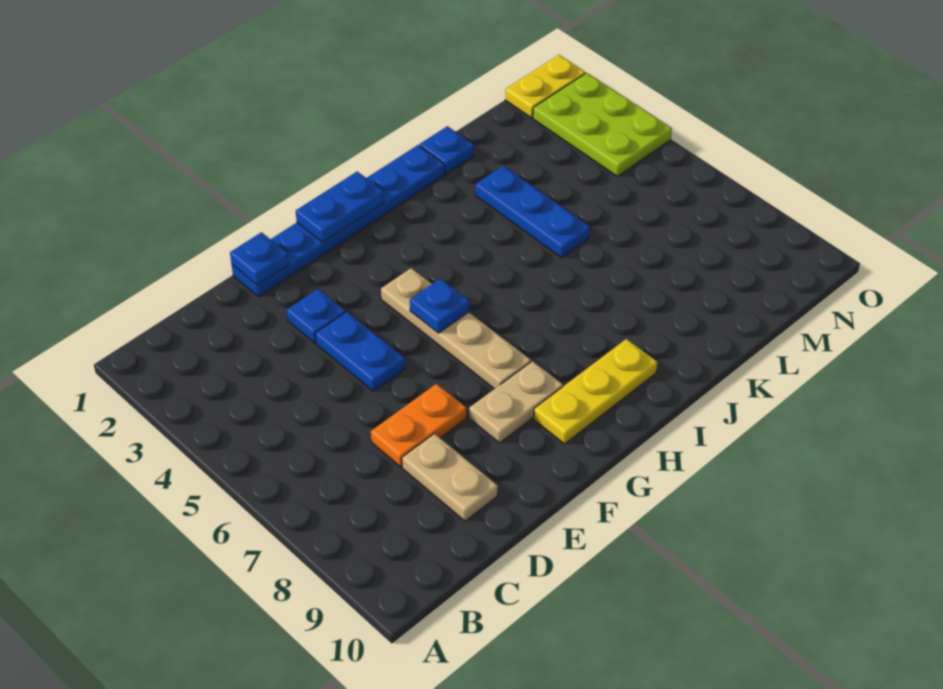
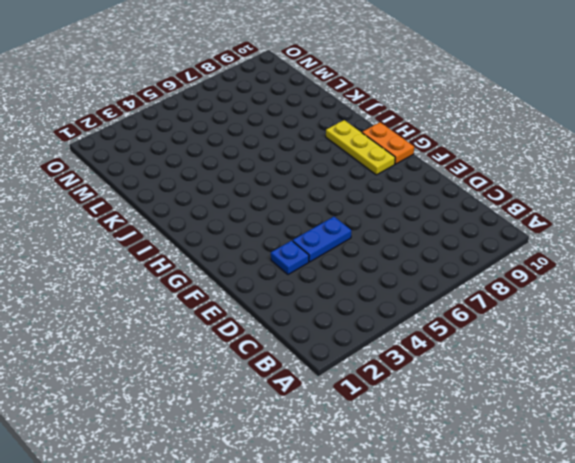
orange plate G10:H10 level 1 -> orange plate D7:E7 level 1
none -> tan plate D8:D9 level 1
none -> blue plate E1:J1 level 1
none -> tan plate F8:G8 level 1

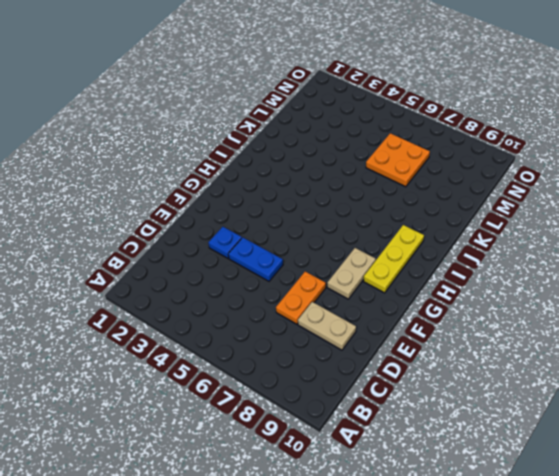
orange plate L6:M7 level 1 -> none
none -> blue plate E1:J1 level 1
none -> tan plate G4:G7 level 1
none -> blue plate K1 level 1

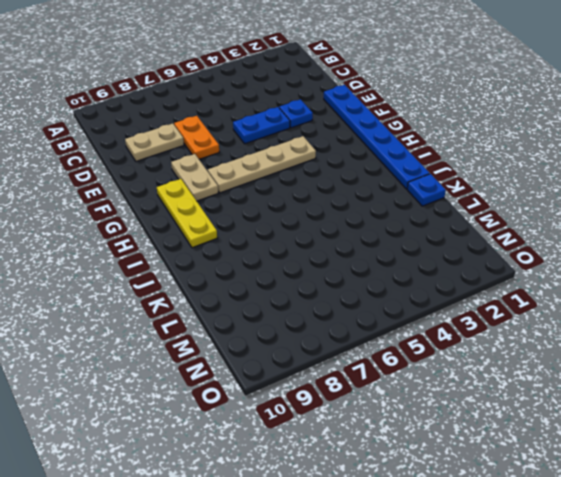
none -> blue plate K3:K5 level 1
none -> yellow plate N1:O1 level 1
none -> lime plate N2:O4 level 1

